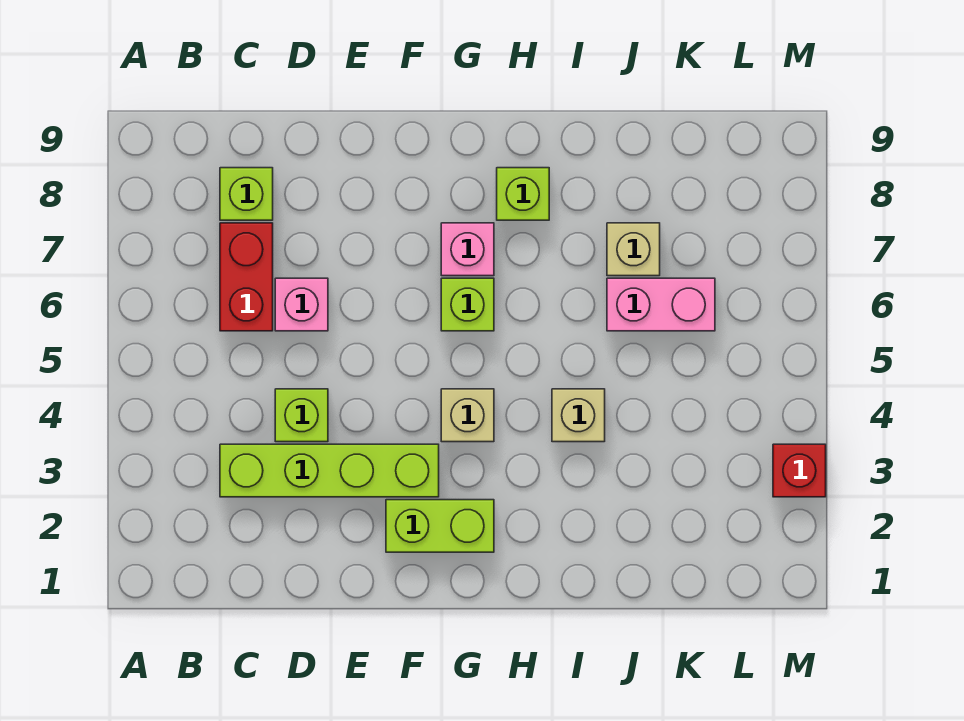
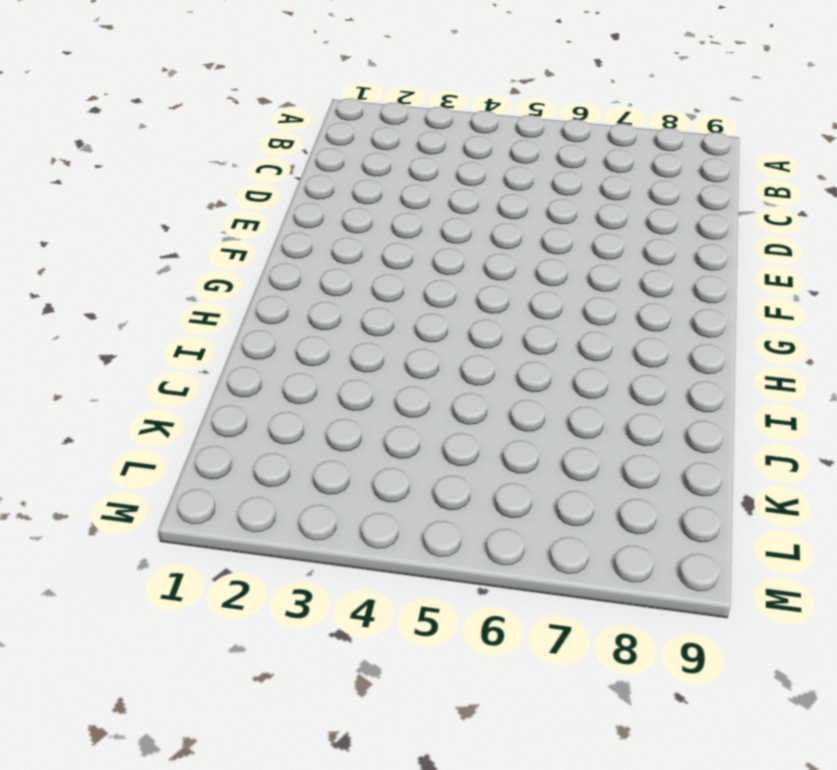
none -> lime brick C3:F3 level 1
none -> red brick C6:C7 level 1
none -> lime brick C8 level 1

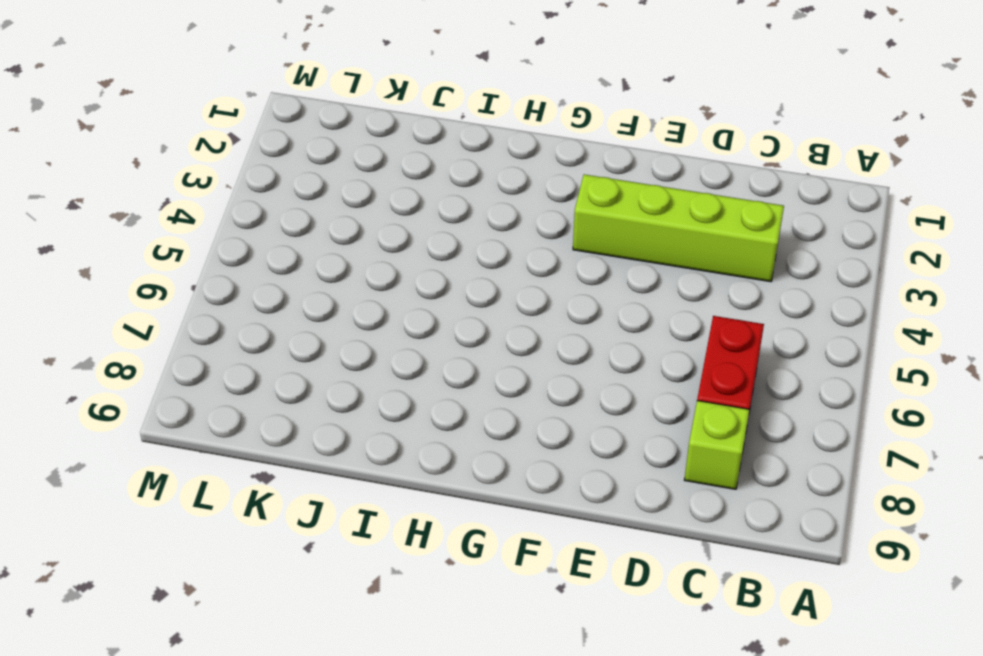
none -> lime brick D4 level 1
none -> pink brick D6 level 1
none -> lime brick F2:G2 level 1

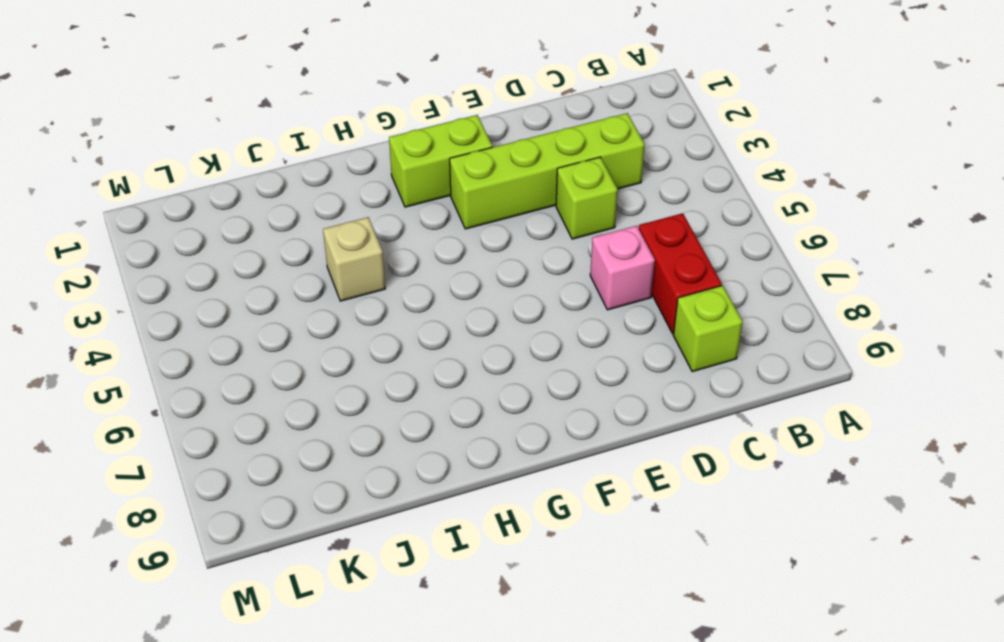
none -> tan brick G4 level 1
none -> lime brick G6 level 1
none -> pink brick G7 level 1

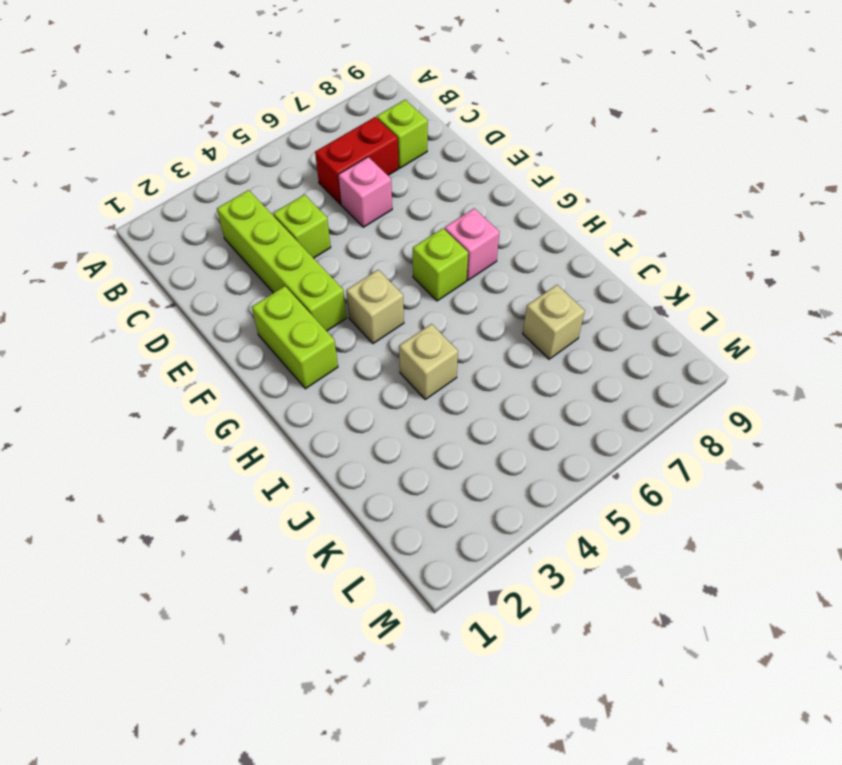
none -> lime brick H8 level 1
none -> pink brick J6:K6 level 1
none -> red brick M3 level 1

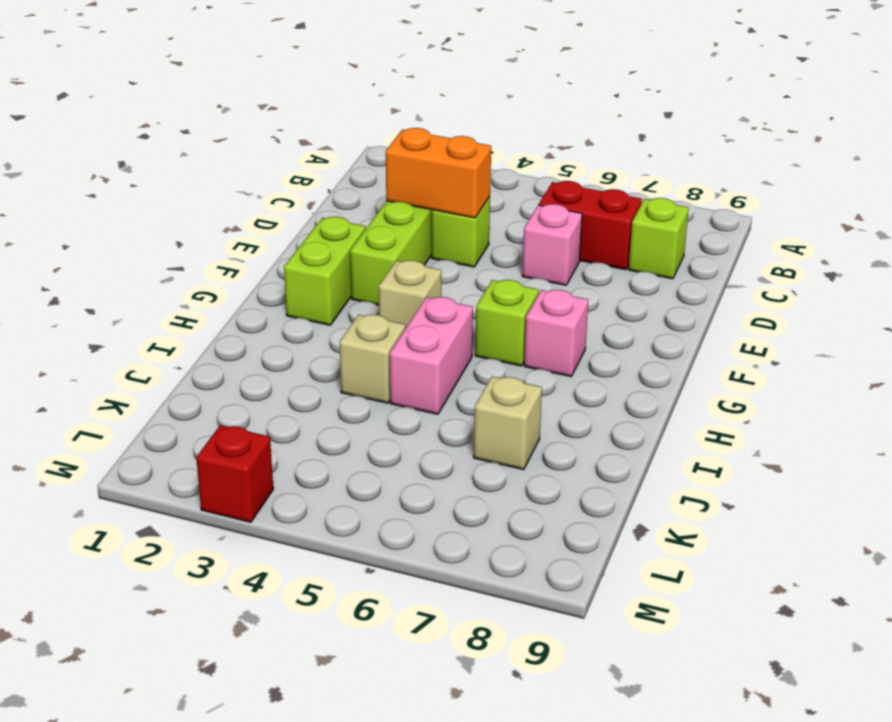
orange brick D3:D4 level 2 -> none
pink brick H5:I5 level 1 -> pink brick J6:K6 level 1
none -> lime brick H8 level 1

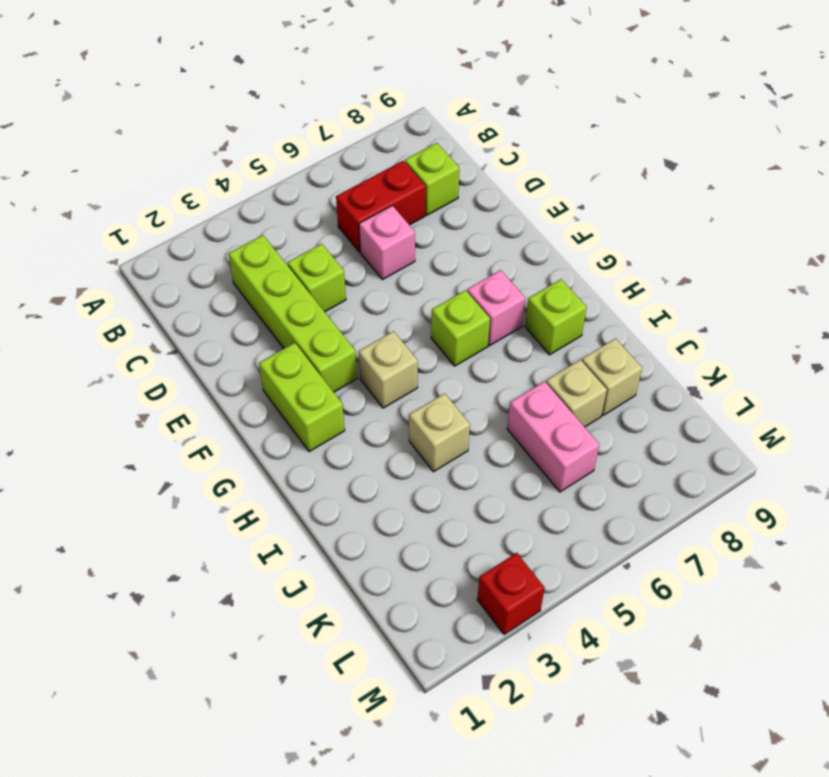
tan brick J8 level 1 -> none

